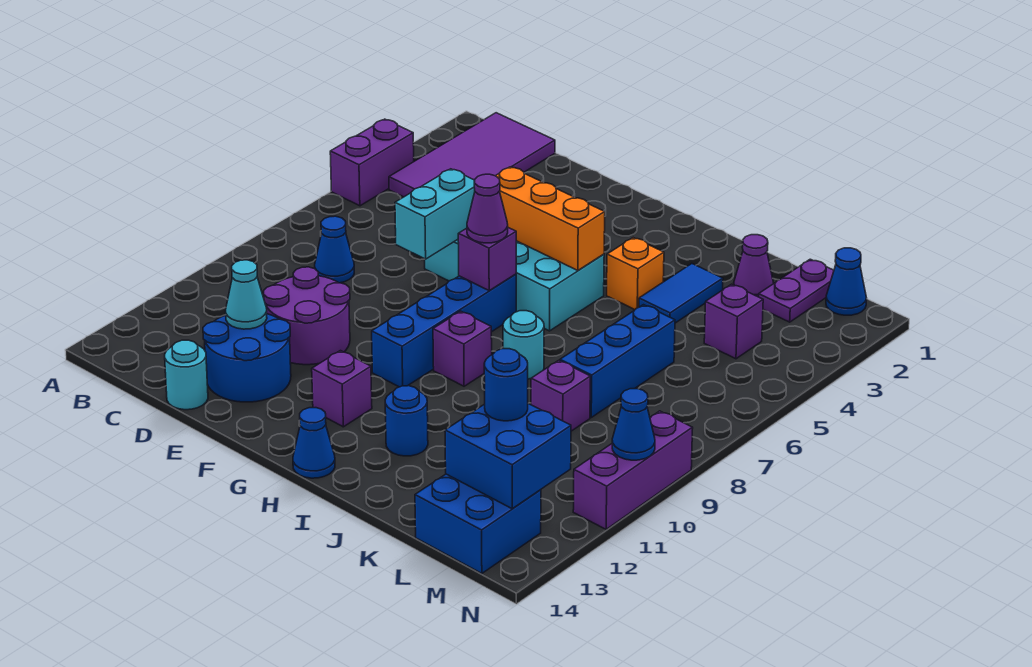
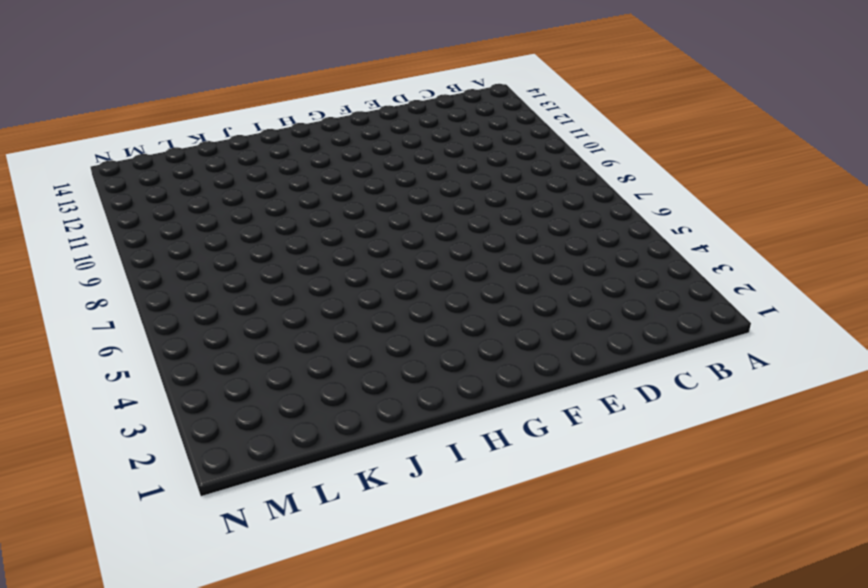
none -> purple brick A4:A5 level 1
none -> purple tile B1:C4 level 1
none -> blue cone C8 level 1
none -> purple round brick D10:E11 level 1

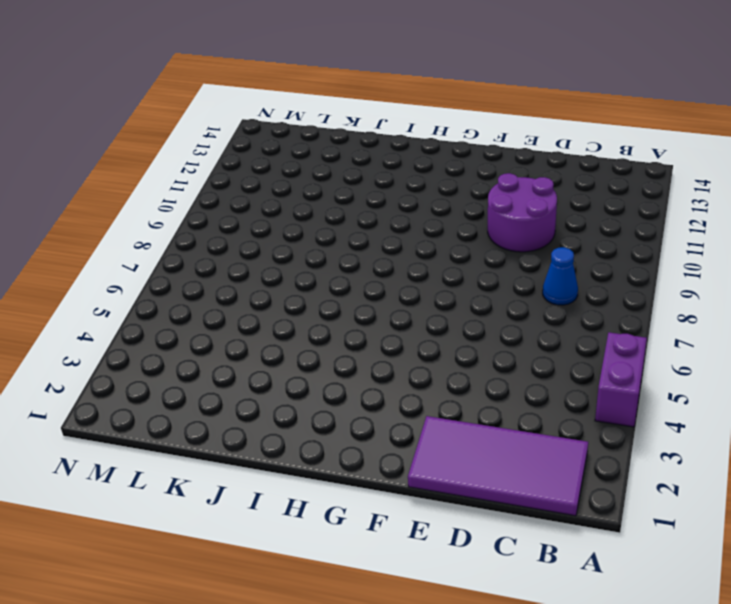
purple tile B1:E2 level 1 -> purple tile B1:C4 level 1
none -> blue round brick D12:E13 level 1
none -> cyan round brick D14 level 1
none -> cyan brick E5:H6 level 1
none -> blue brick G7:G10 level 1

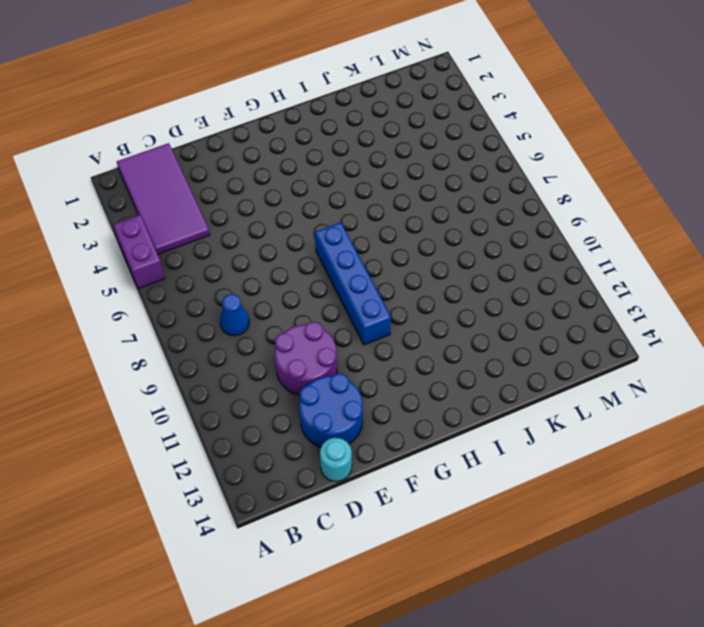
none -> cyan brick E5:H6 level 1
none -> purple brick G12 level 1
none -> purple brick H9 level 1
none -> blue cone H14 level 1

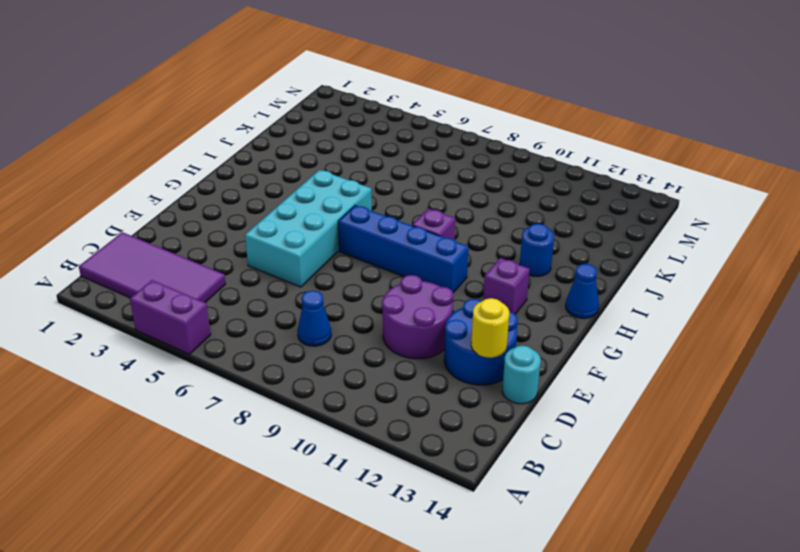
yellow round brick D13 level 2 -> none
none -> orange brick I4 level 1
none -> cyan round brick I8 level 1
none -> blue tile J3:J4 level 1
none -> purple cone K2 level 1

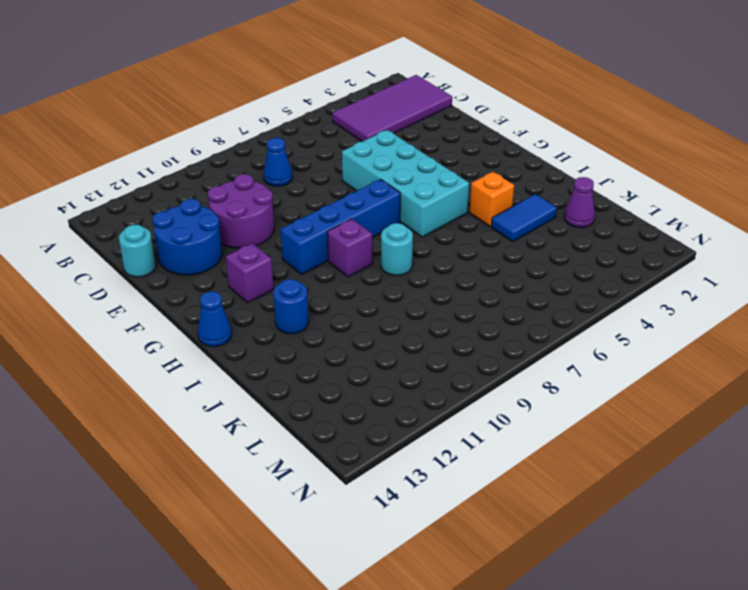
none -> purple brick A4:A5 level 1
none -> blue brick K6:K8 level 1
none -> purple brick K9 level 1
none -> purple plate L1:L2 level 1

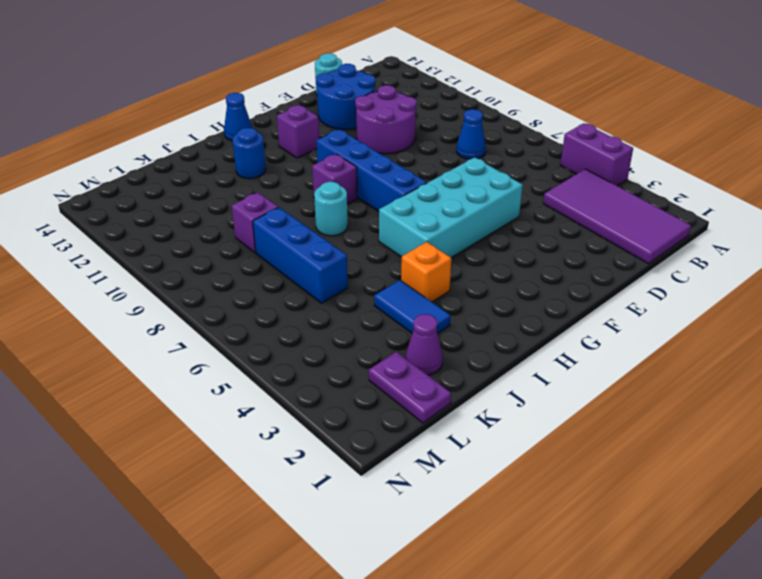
none -> purple brick L4 level 1
none -> blue brick L13:M14 level 1
none -> blue cone M1 level 1
none -> purple brick N9:N11 level 1

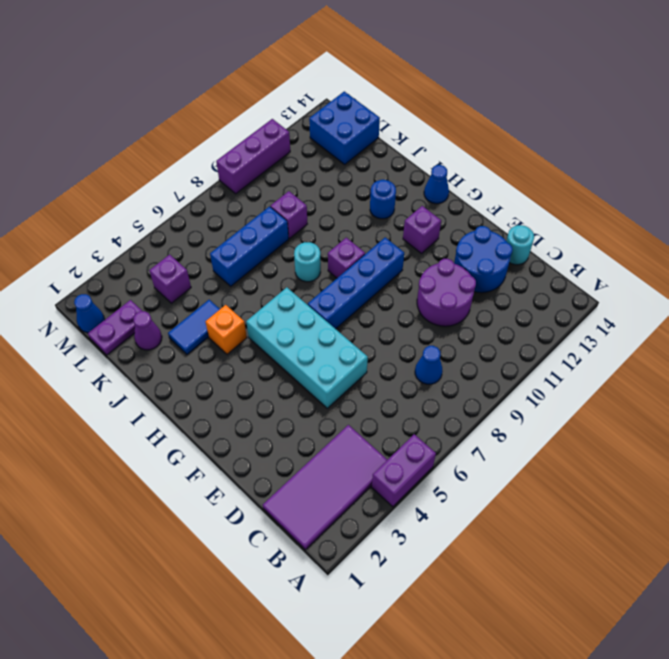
none -> cyan cone D12 level 2
none -> cyan brick E6:E7 level 2
none -> orange brick F5:H5 level 2
none -> purple brick G7 level 2

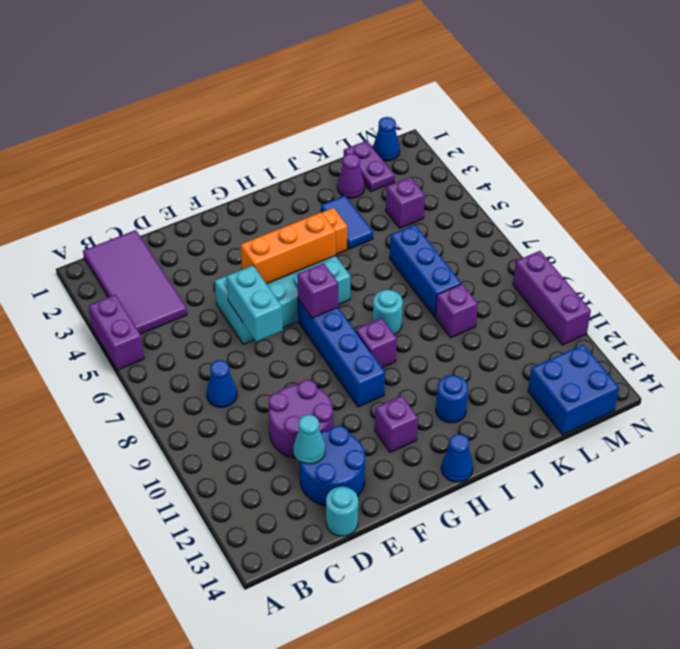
none -> blue brick L12:M13 level 2
none -> blue cone N10 level 2
none -> purple cone G7 level 3
none -> blue round brick L12 level 3

